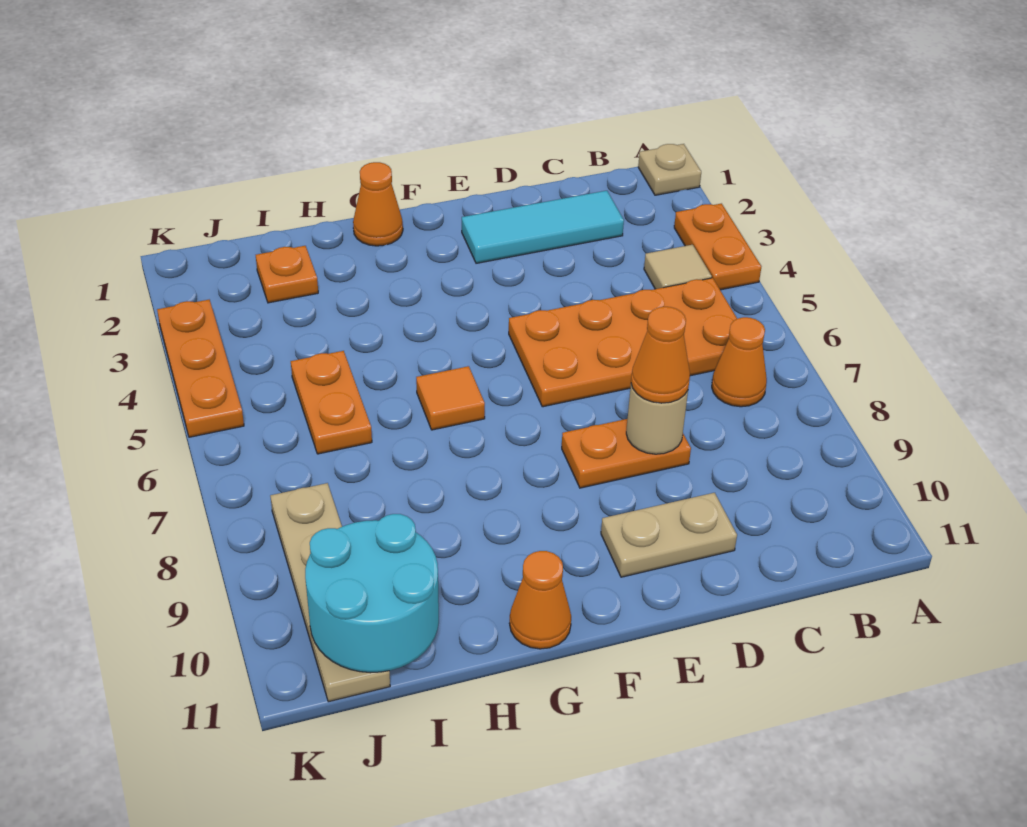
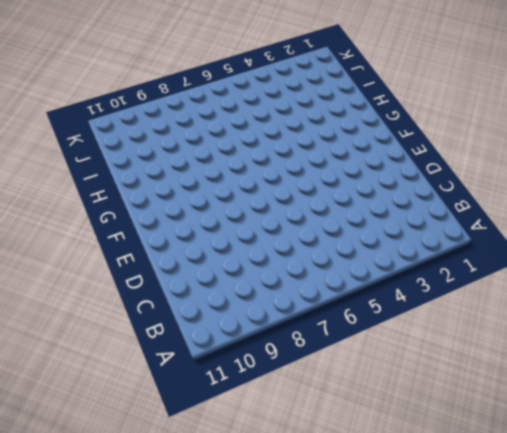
none -> tan plate A1 level 1
none -> orange plate A3:A4 level 1
none -> tan tile B4 level 1

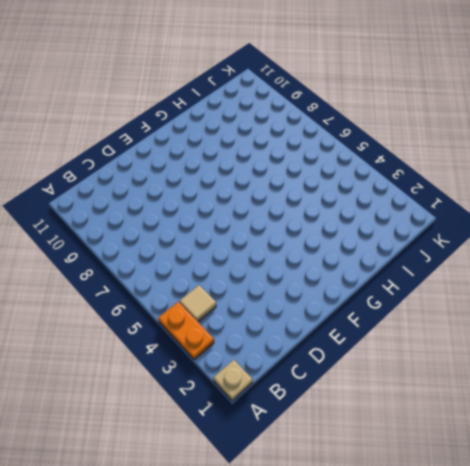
none -> orange plate B5:E6 level 1
none -> orange cone B7 level 1
none -> cyan tile C2:E2 level 1

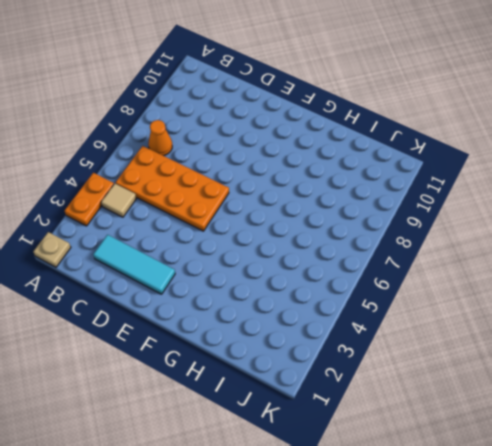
none -> orange plate D8:E8 level 1
none -> tan plate D10:E10 level 1
none -> orange cone G1 level 1

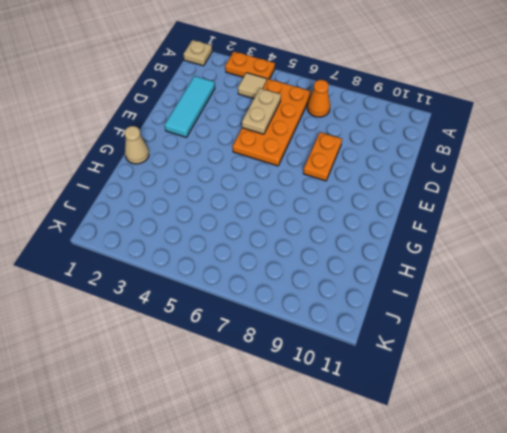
tan plate C5:D5 level 2 -> tan plate D10:E10 level 1
tan cone G1 level 1 -> orange cone G1 level 1
none -> orange tile G6 level 1
none -> orange cone G11 level 1
none -> orange plate I2 level 1

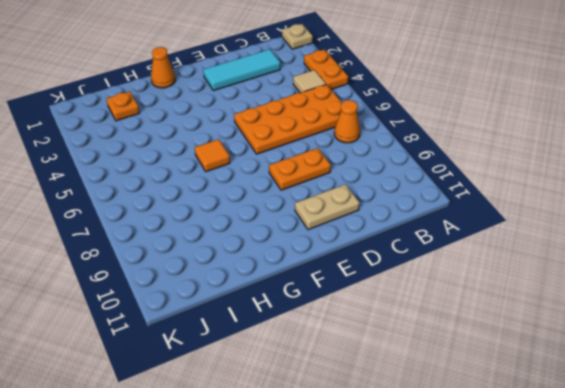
none -> orange cone G11 level 1
none -> orange plate I5:I6 level 1
none -> tan plate J8:J11 level 1

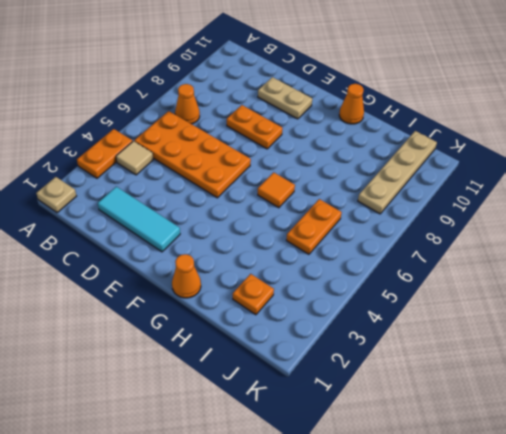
none -> orange plate K3:K5 level 1
none -> tan round brick D8 level 2
none -> cyan round brick I10:J11 level 2

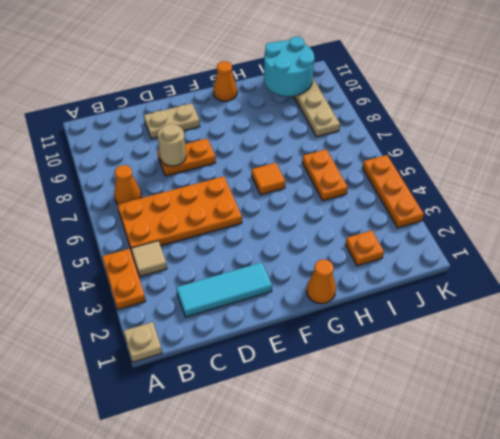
none -> orange cone D8 level 3

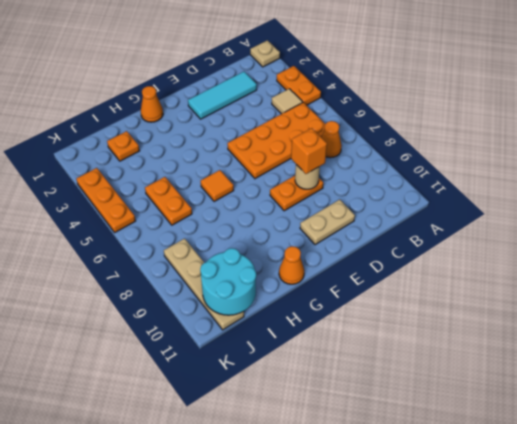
orange brick D8 level 3 -> orange cone D8 level 3

